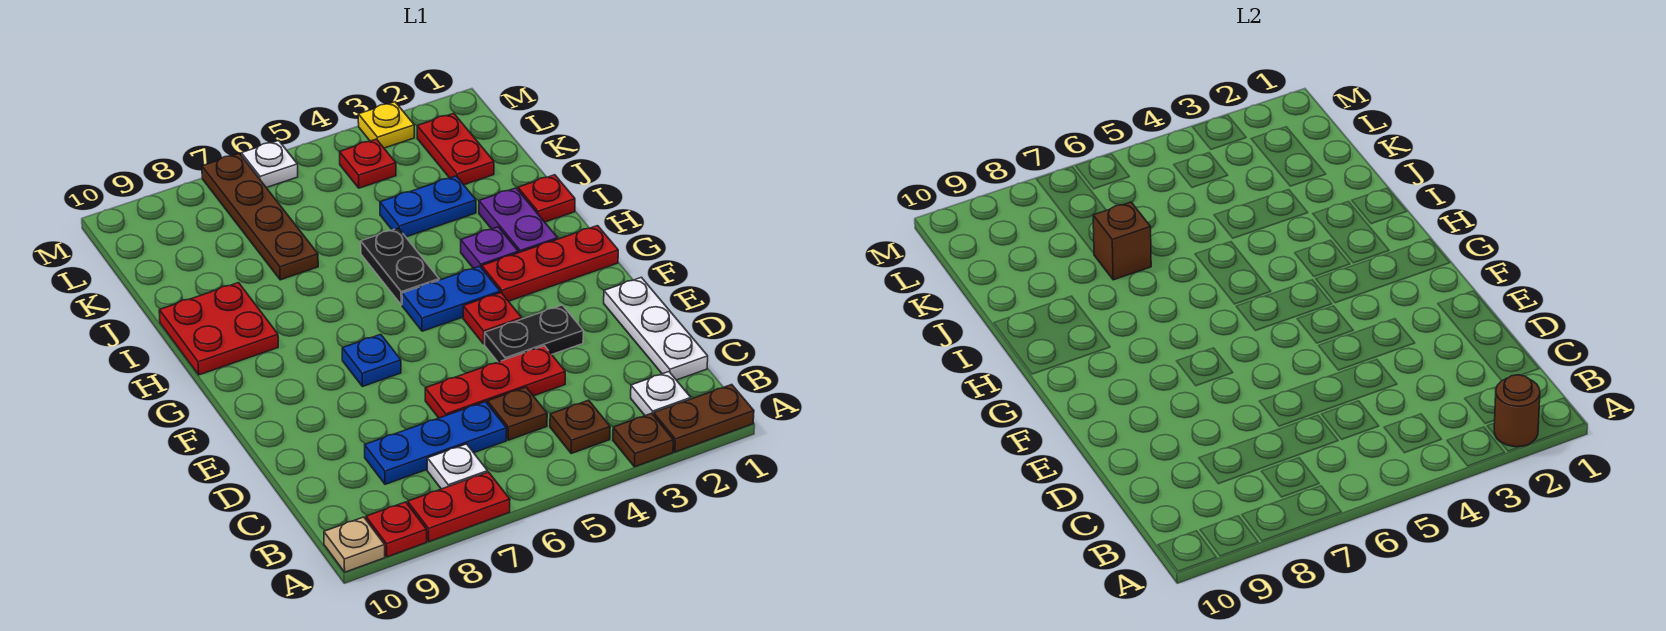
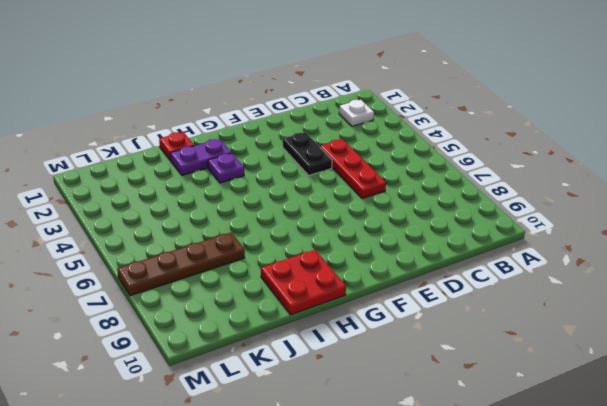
none -> brown plate A1:A2 level 1
none -> brown plate A3 level 1
none -> red plate A7:A8 level 1
none -> red plate A9 level 1

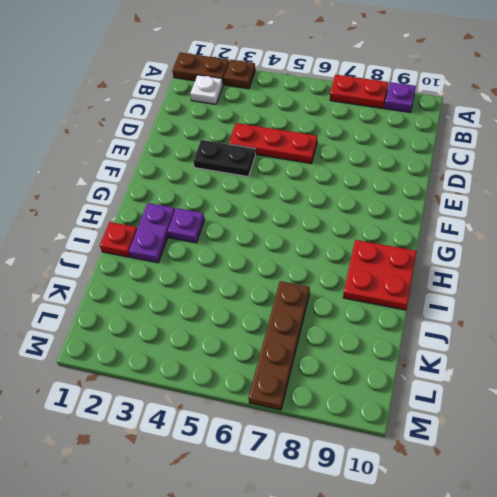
purple plate A9 level 1 -> red plate A9 level 1
none -> tan plate A10 level 1
none -> brown plate B4 level 1
none -> white plate B7 level 1
none -> white plate C1:E1 level 1

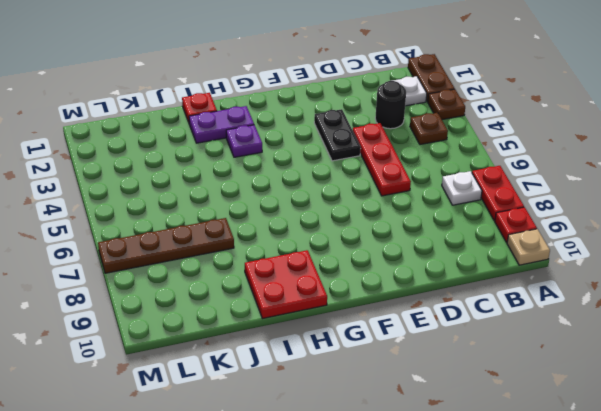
black round brick C3 level 1 -> none
none -> white plate C1:E1 level 1
none -> brown plate C5 level 1
none -> blue plate C6:C8 level 1
none -> red plate F4 level 1

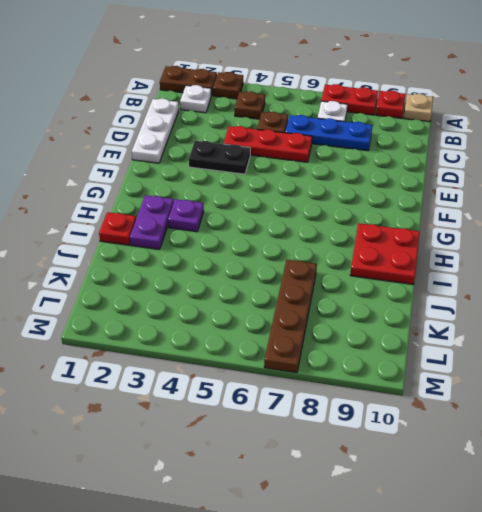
none -> red plate F4 level 1
none -> blue plate F7 level 1
none -> red plate G1:G3 level 1
none -> blue plate G4:G5 level 1

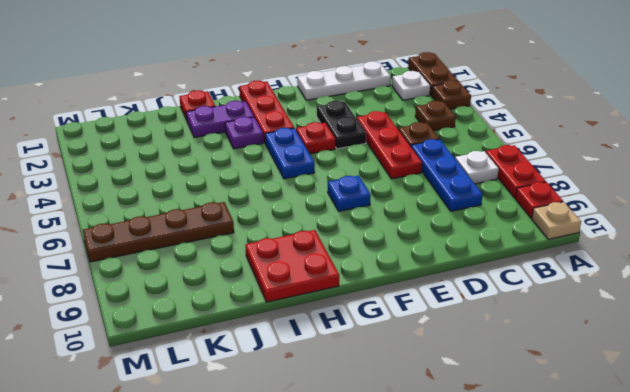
none -> black plate H5:I5 level 1
none -> blue plate J3:J4 level 1
none -> red plate K2:L2 level 1
none -> red plate L4 level 1

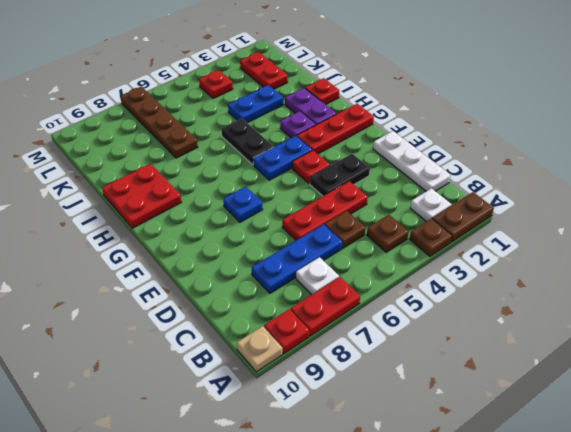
none -> yellow plate M3 level 1
none -> white plate M6 level 1
none -> brown round brick A2 level 2
none -> brown brick J7 level 2

